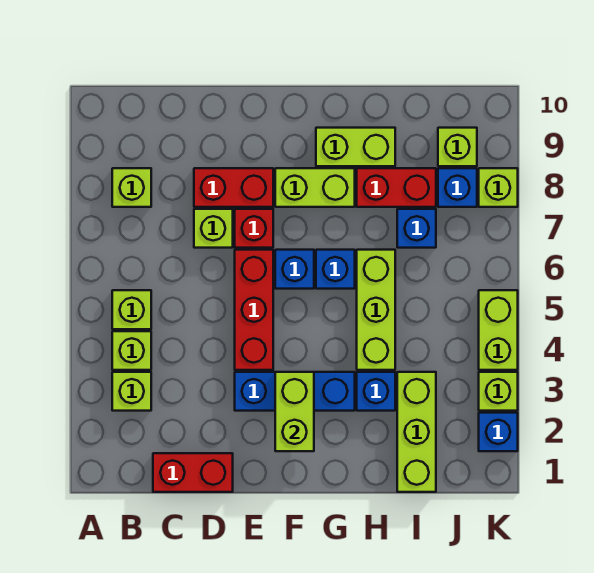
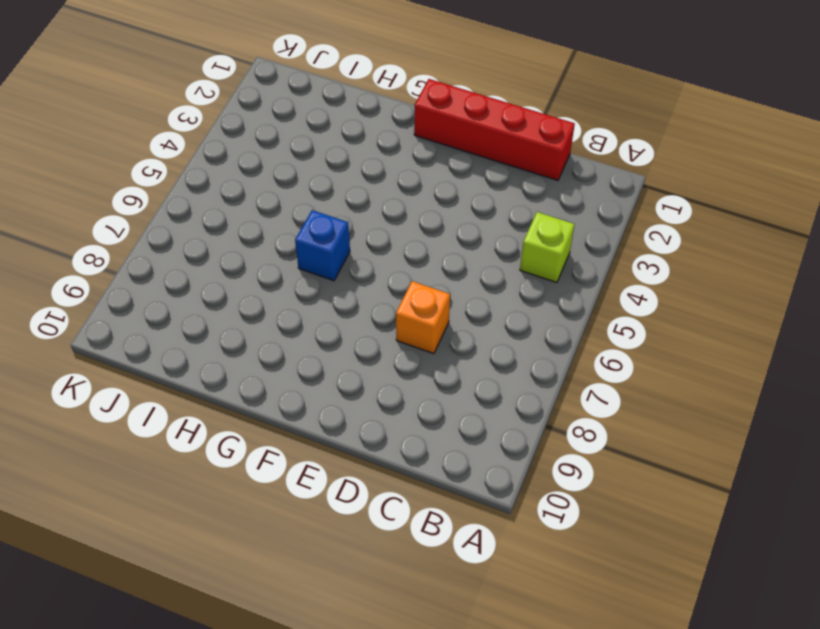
red brick C1:F1 level 1 -> red brick C1:D1 level 1
orange brick D7 level 1 -> lime brick D7 level 1
none -> lime brick B3 level 1
none -> lime brick B5 level 1
none -> lime brick B8 level 1

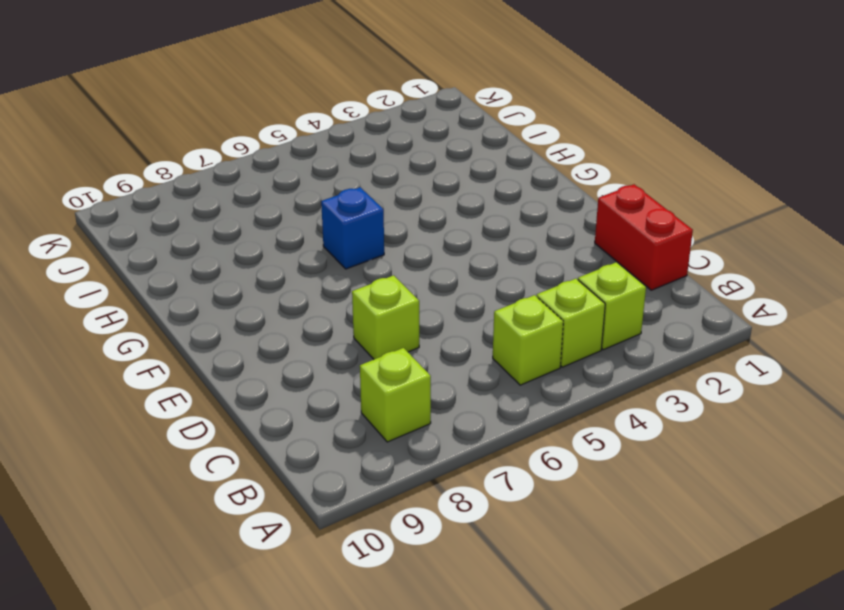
none -> red brick D8:E8 level 1
none -> blue brick E3:G3 level 1
none -> red brick E4:E6 level 1

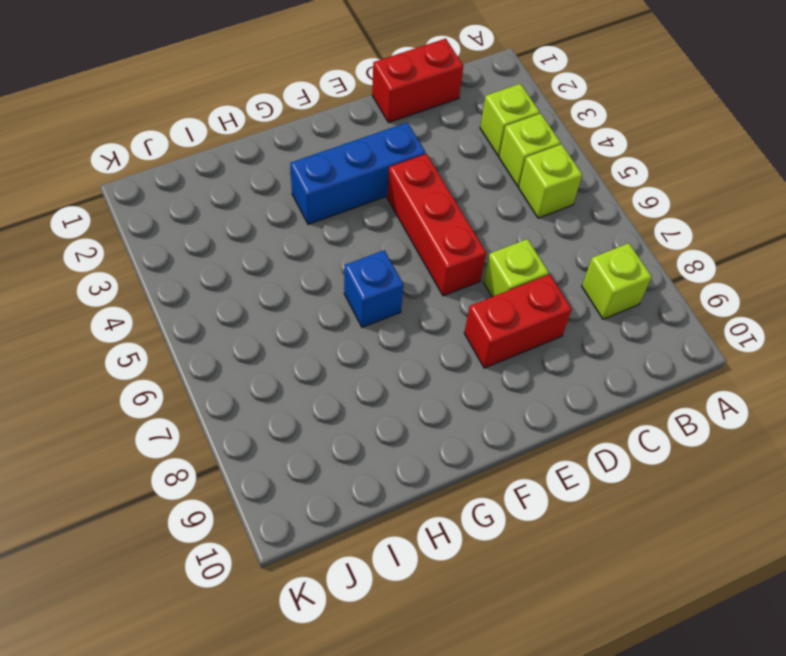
none -> red brick E7 level 1
none -> blue brick F6 level 1
none -> lime brick F8:G8 level 1

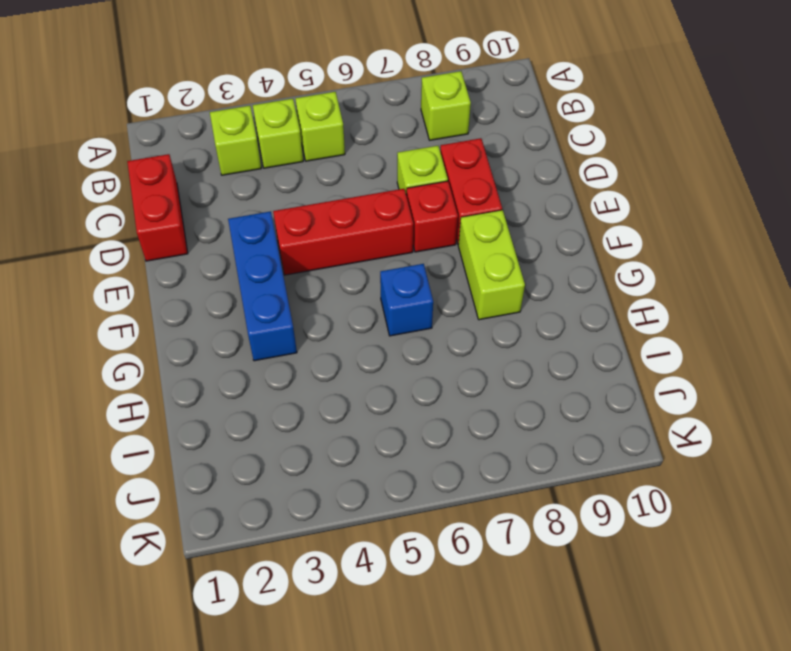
none -> blue brick F6 level 1
none -> lime brick G9:H9 level 1
none -> blue brick H3 level 1

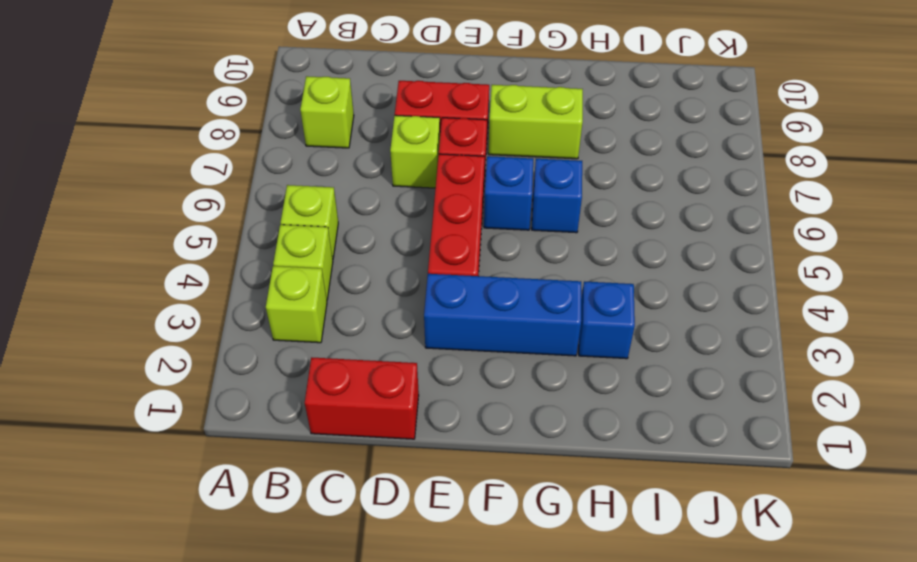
none -> lime brick G9:H9 level 1
none -> lime brick H4:H6 level 1
none -> red brick H8:I8 level 1

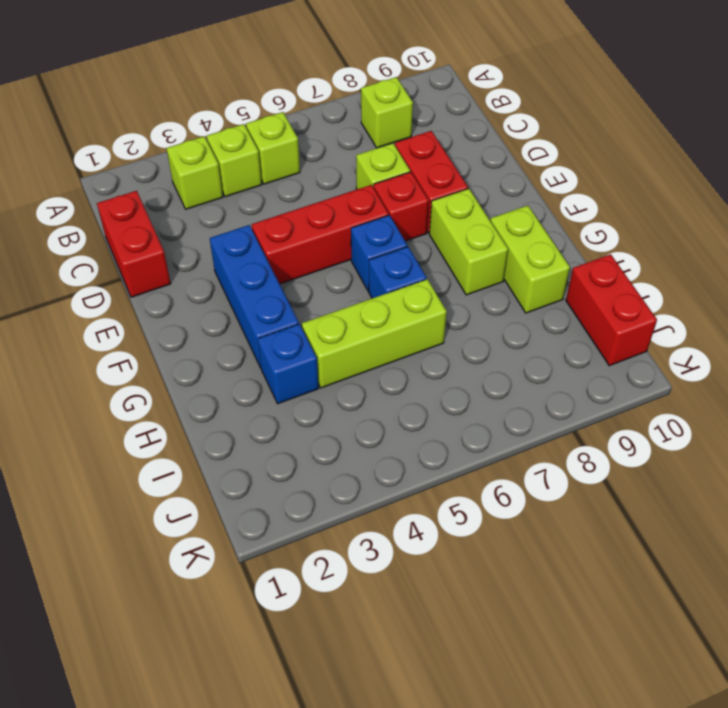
red brick I10:J10 level 1 -> red brick H8:I8 level 1
none -> lime brick I1:I3 level 1
none -> blue brick I7 level 1
none -> blue brick J8 level 1

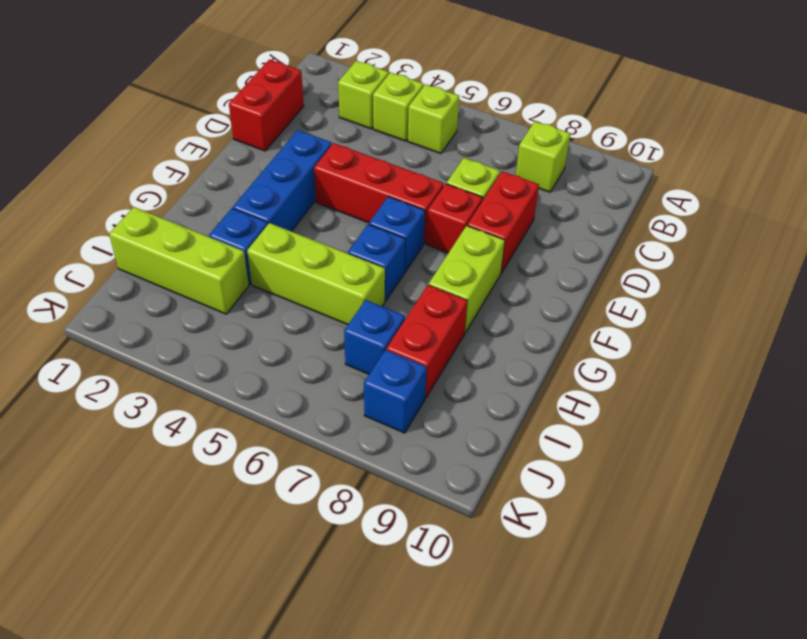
none -> lime brick G9:H9 level 1
none -> lime brick J9 level 1
none -> blue brick K2 level 1

